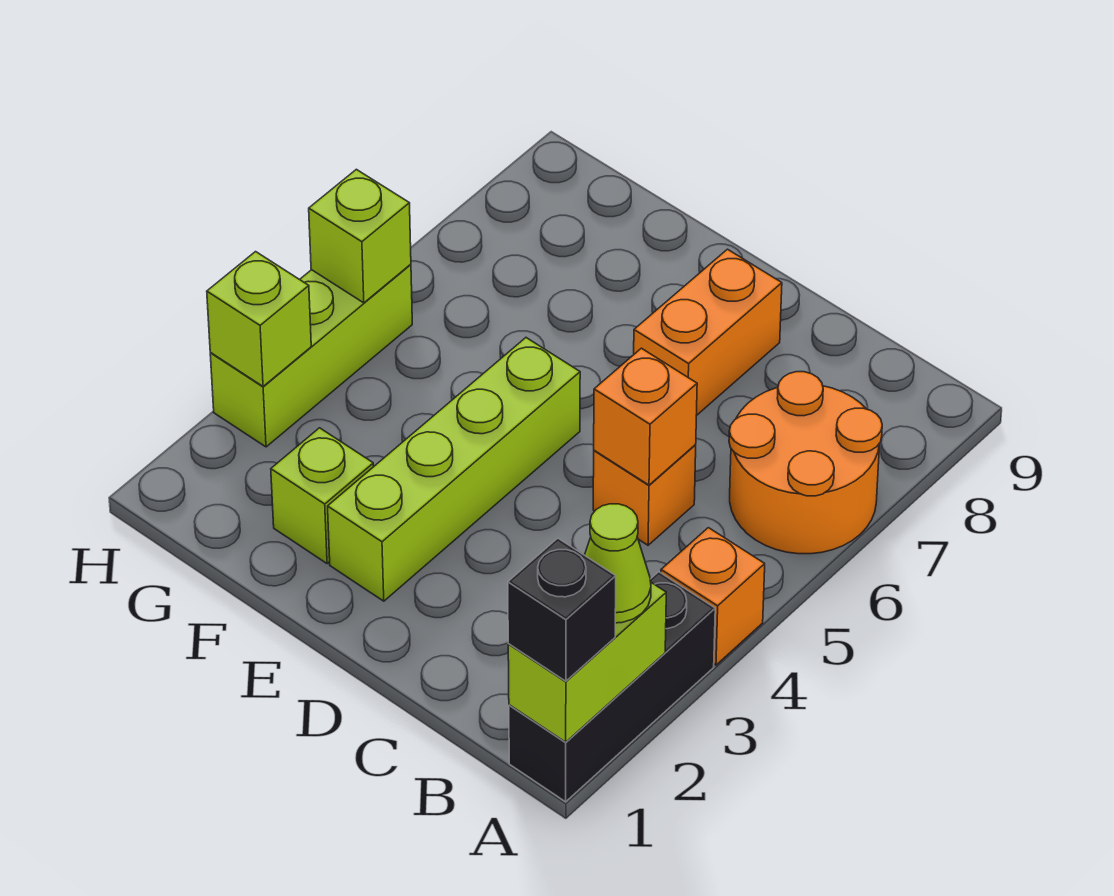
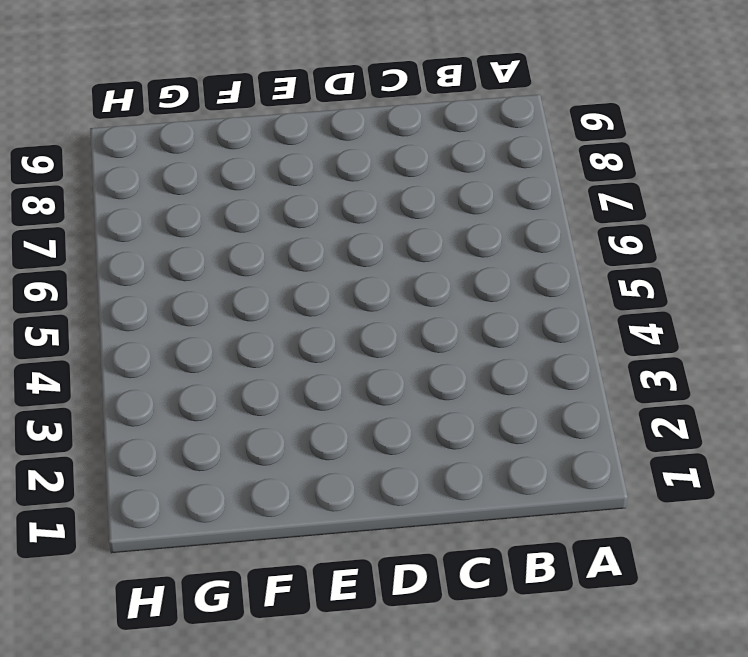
none -> black brick A1:A3 level 1
none -> orange brick A4 level 1
none -> orange round brick A6:B7 level 1

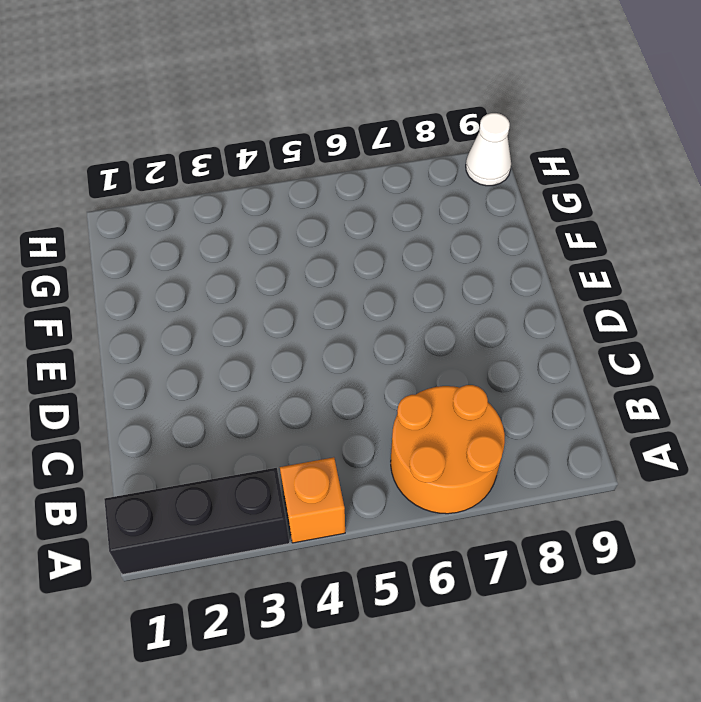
white cone H9 level 1 -> none
none -> orange brick C5 level 1
none -> orange brick D7:D8 level 1
none -> lime brick E2:E5 level 1

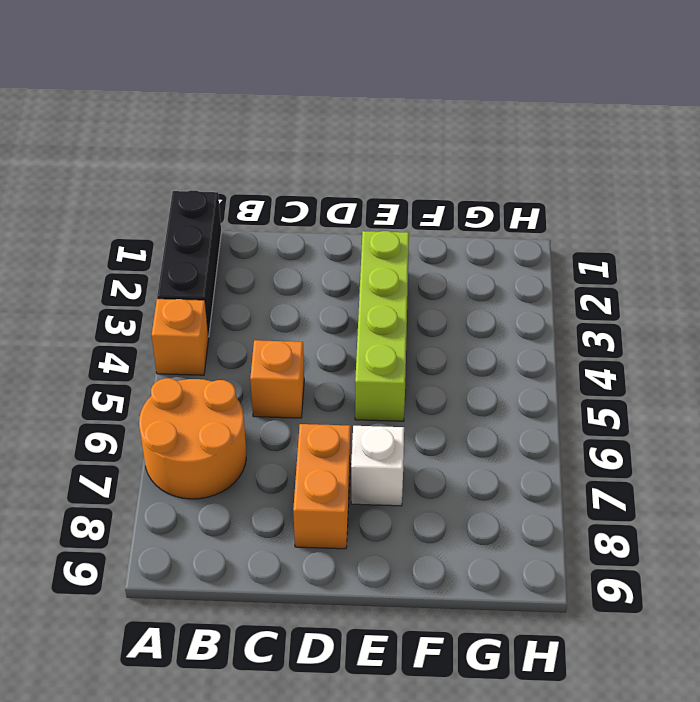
white brick E7 level 1 -> none
none -> lime brick F2 level 1
none -> lime brick H3:H5 level 1
none -> lime brick A1:A2 level 2

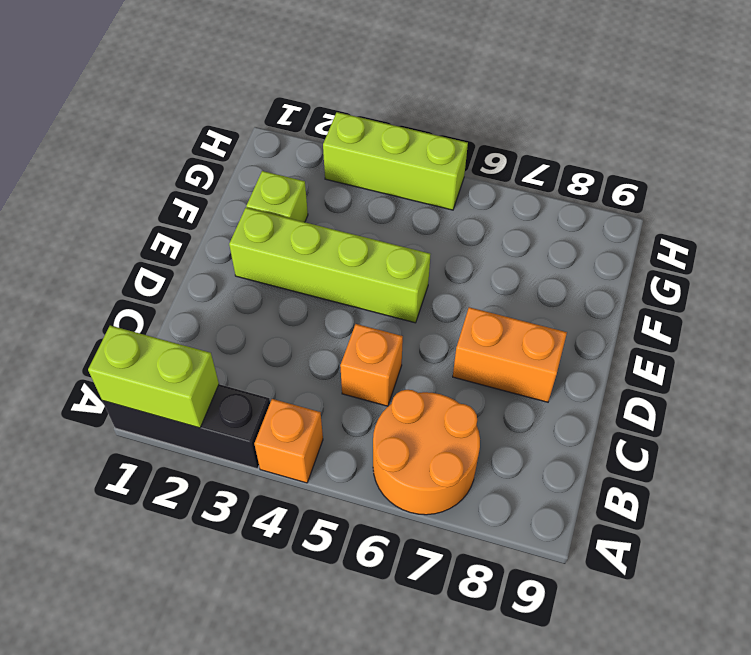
none -> orange brick C5 level 2
none -> lime brick H3 level 2
none -> lime brick H5 level 2

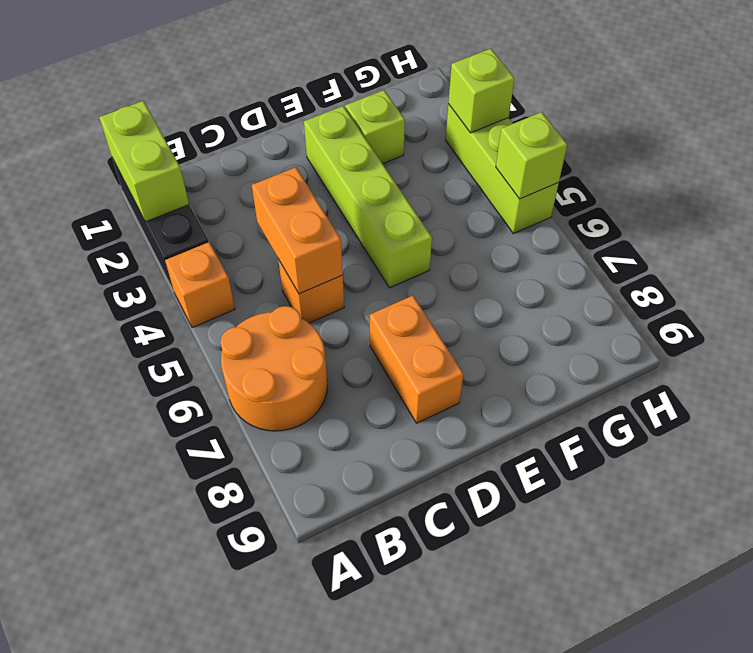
orange brick C4:C5 level 2 -> orange brick C5 level 2
none -> black brick A1 level 3
none -> lime cone A2 level 3

